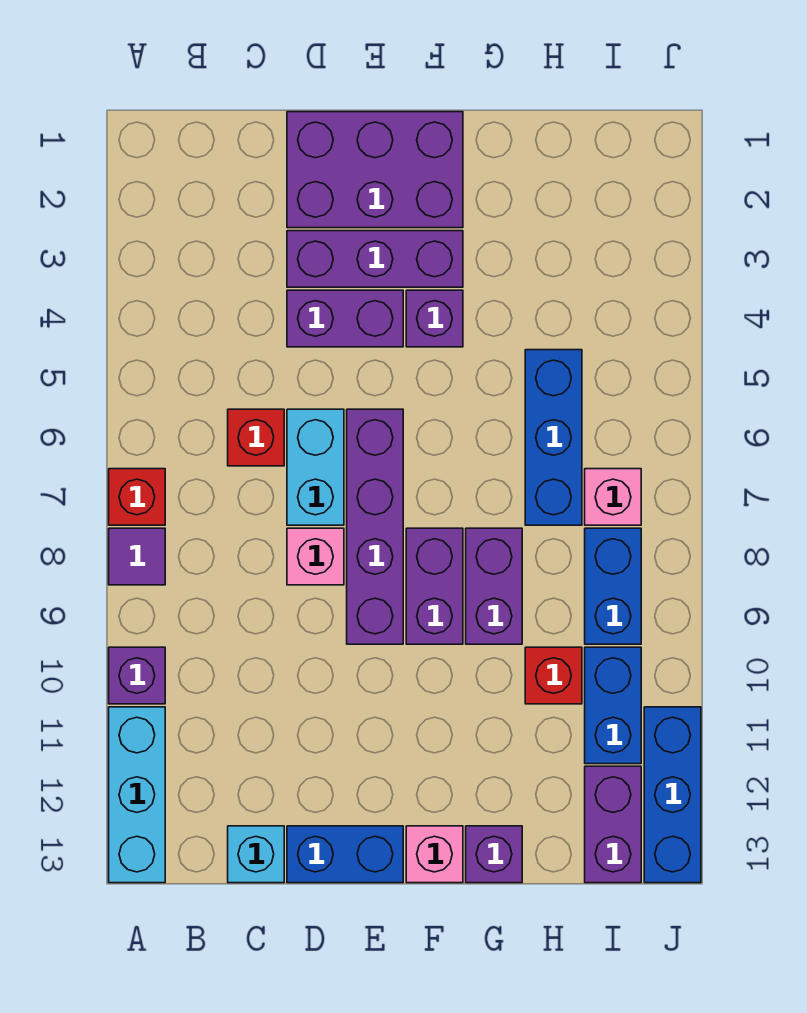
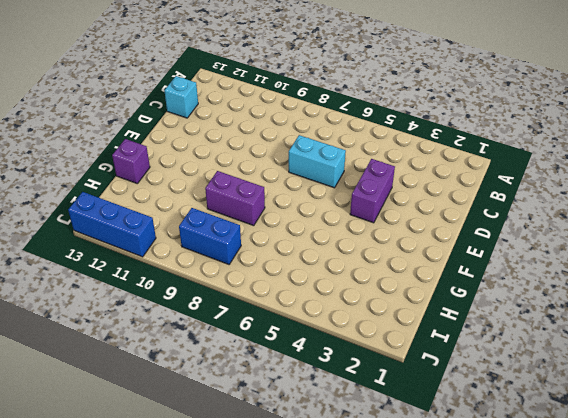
none -> red brick A7 level 1
none -> purple tile A8 level 1
none -> purple brick A10 level 1

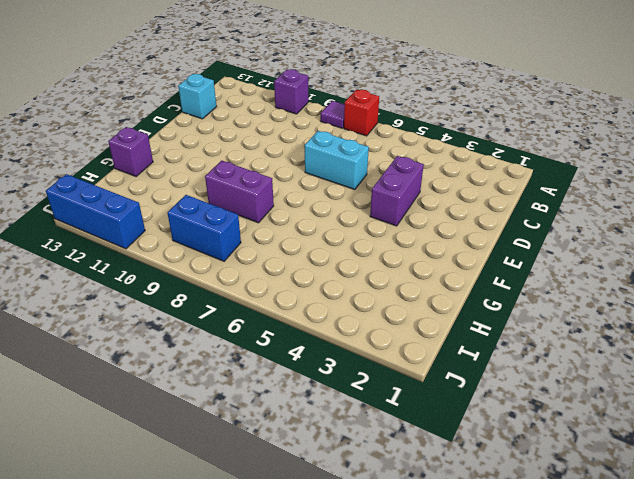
none -> cyan brick A11:A13 level 1
none -> red brick C6 level 1
none -> purple brick D1:F2 level 1

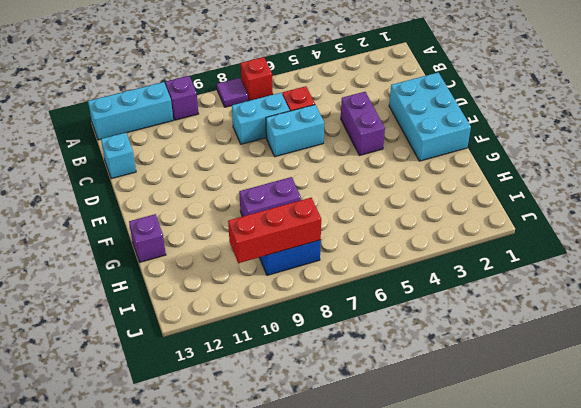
cyan brick C7:C8 level 1 -> none
cyan brick D1:F2 level 1 -> purple brick D1:F2 level 1
red brick I8:I10 level 2 -> none
none -> purple brick D3:F3 level 1
none -> pink brick D8 level 1
none -> blue brick D13:E13 level 1

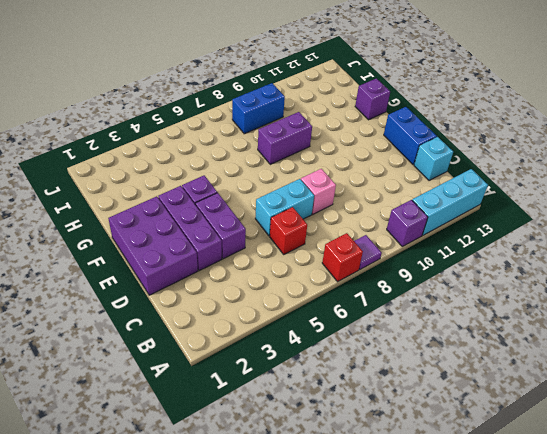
none -> purple brick E6:E9 level 1
none -> purple brick F8:F9 level 1
none -> pink brick F13 level 1

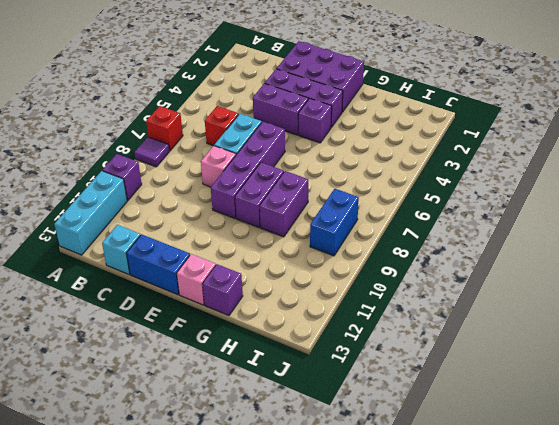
none -> blue brick H5:H7 level 1
none -> red brick H10 level 1
none -> pink brick I7 level 1

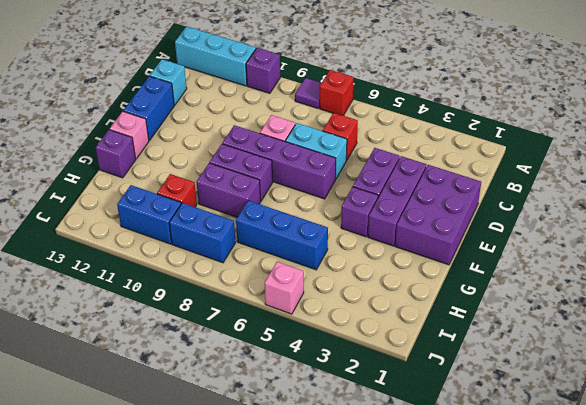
pink brick J5 level 1 -> pink brick I7 level 1
none -> purple brick I12:I13 level 1
none -> blue brick J11:J13 level 1

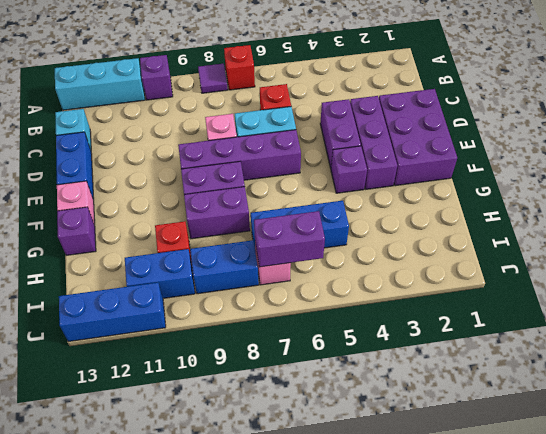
purple brick I6:I7 level 2 -> purple brick I12:I13 level 1

